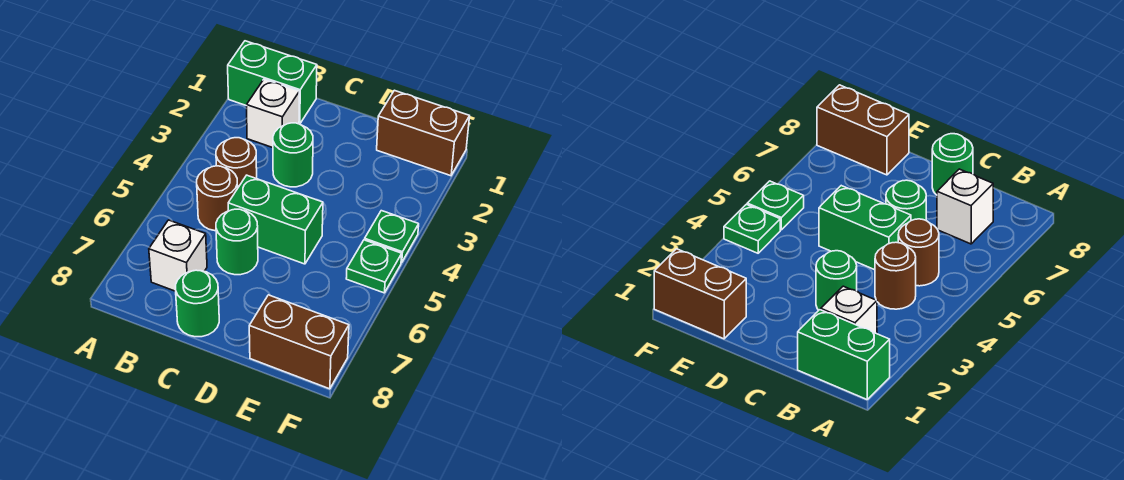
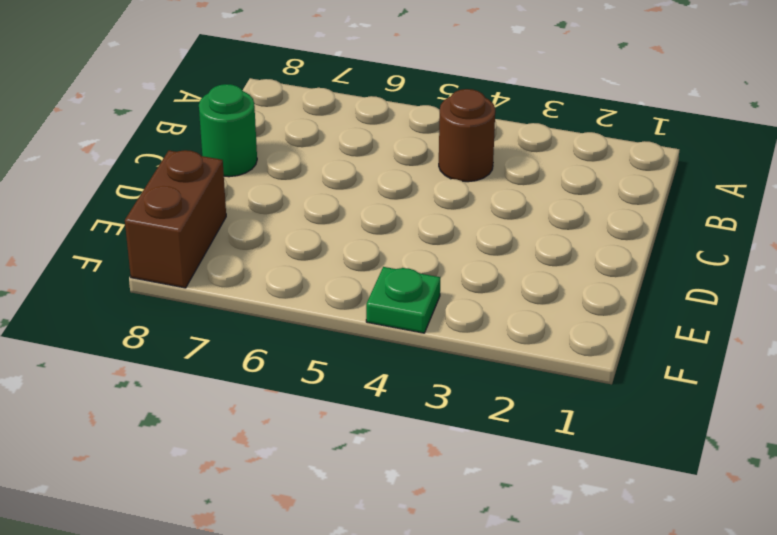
none -> green brick A1:B1 level 1
none -> white brick B2 level 1
none -> brown round brick B5 level 1

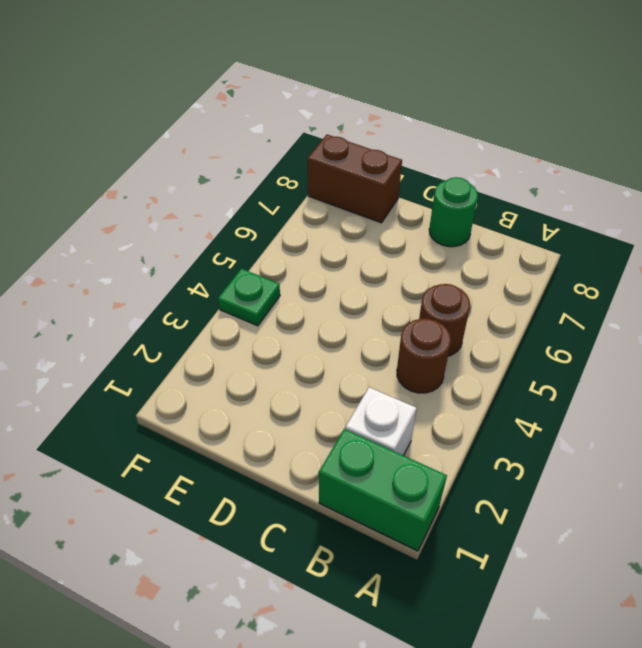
none -> white brick B7 level 1
none -> green round brick C3 level 1
none -> green brick C5:D5 level 1

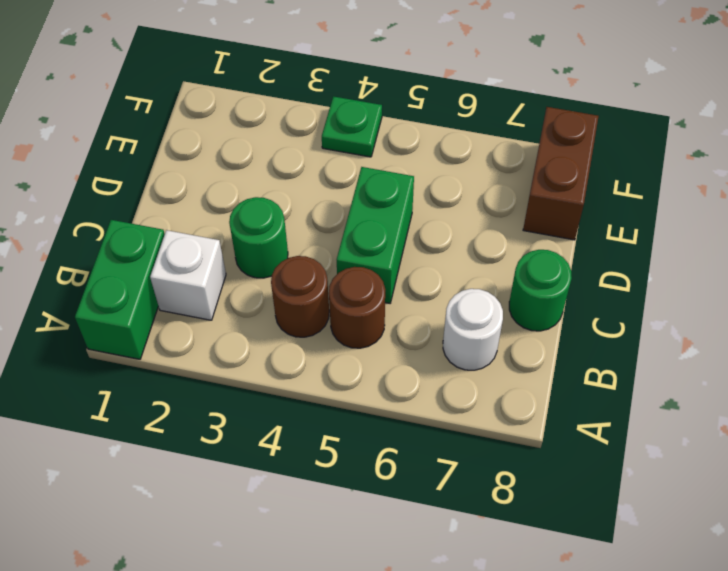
white round brick B7 level 1 -> white brick B7 level 1
none -> green round brick C6 level 1
none -> brown brick E1:F1 level 1
none -> green plate F5 level 1

